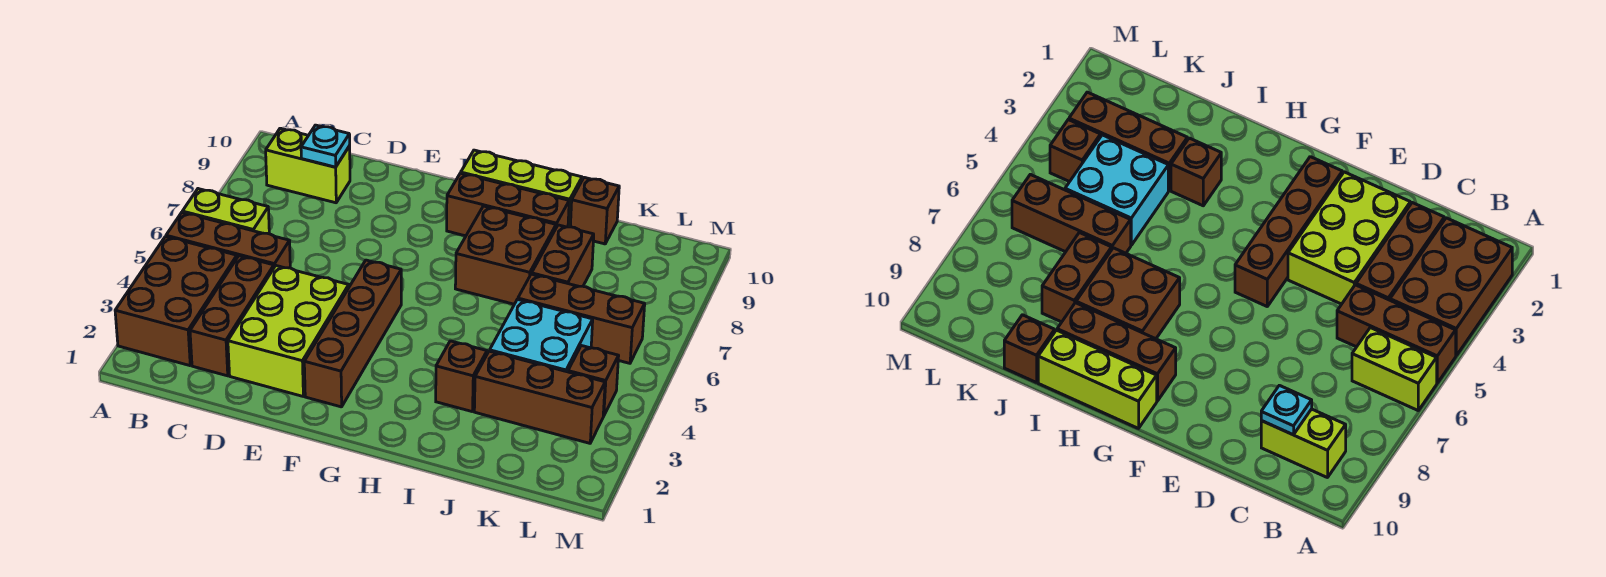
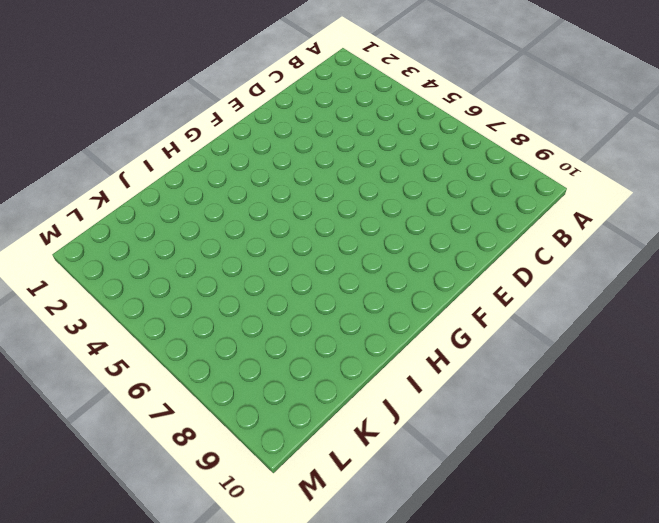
none -> brown brick A2:B4 level 1
none -> brown brick A5:C5 level 1
none -> lime brick A6:B6 level 1

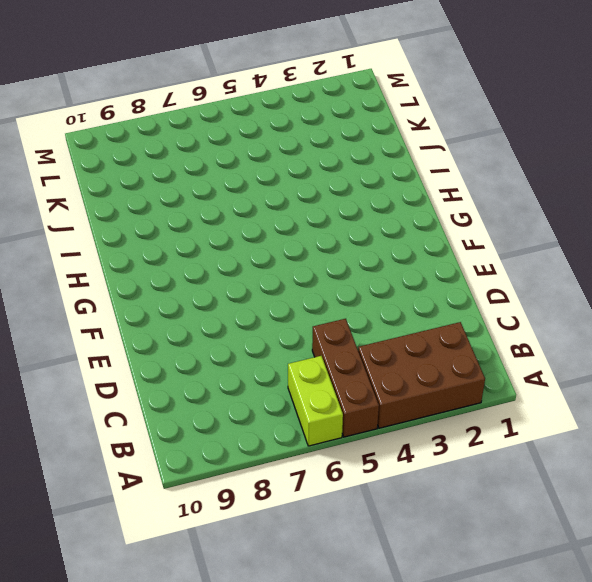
none -> lime brick B9:C9 level 1
none -> brown brick C2:C4 level 1
none -> lime brick D2:E4 level 1

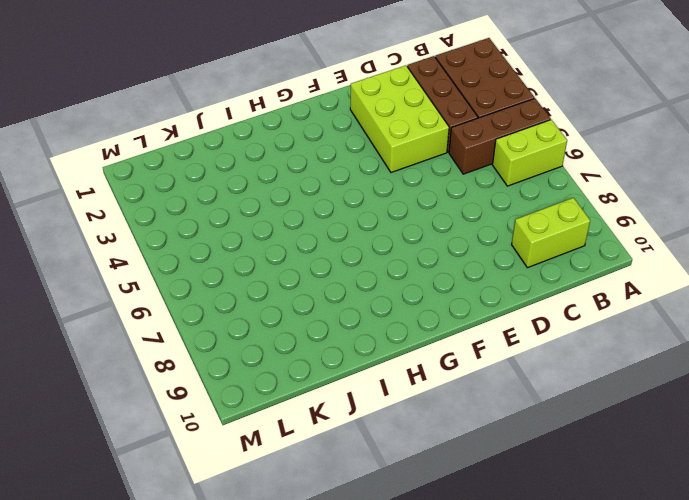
none -> brown brick F2:F5 level 1
none -> brown brick G9:I9 level 1
none -> lime brick G10:I10 level 1

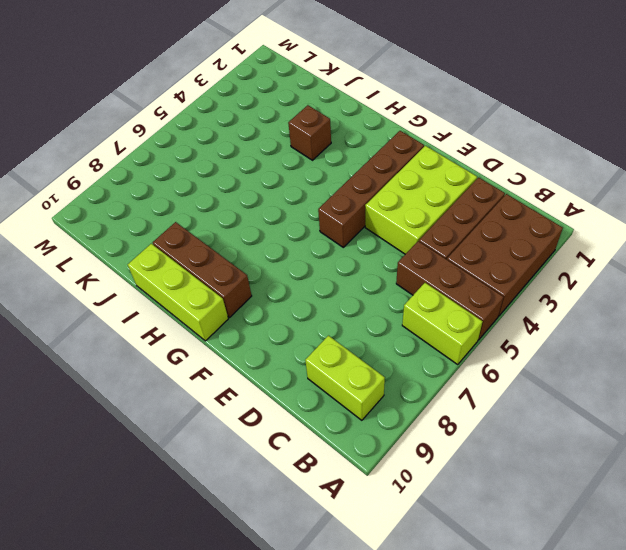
none -> brown brick H7:I8 level 1
none -> brown brick J3:L3 level 1
none -> cyan brick J4:K5 level 1

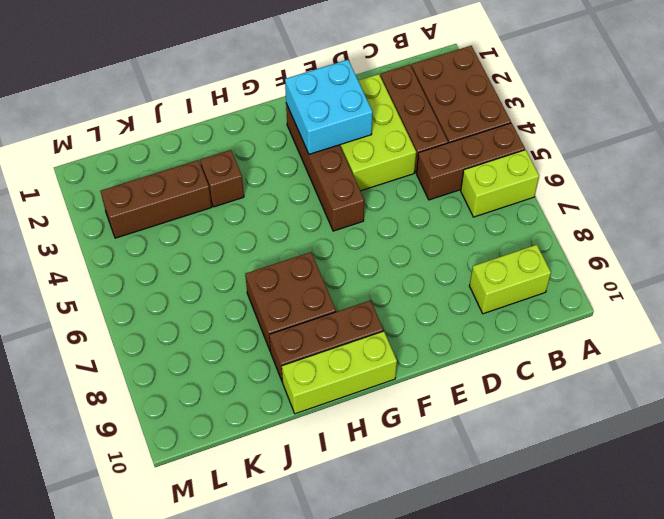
cyan brick E2:F3 level 2 -> cyan brick J4:K5 level 1
none -> brown brick J6:L6 level 1
none -> brown brick J7:J8 level 1
none -> brown brick J10 level 1

